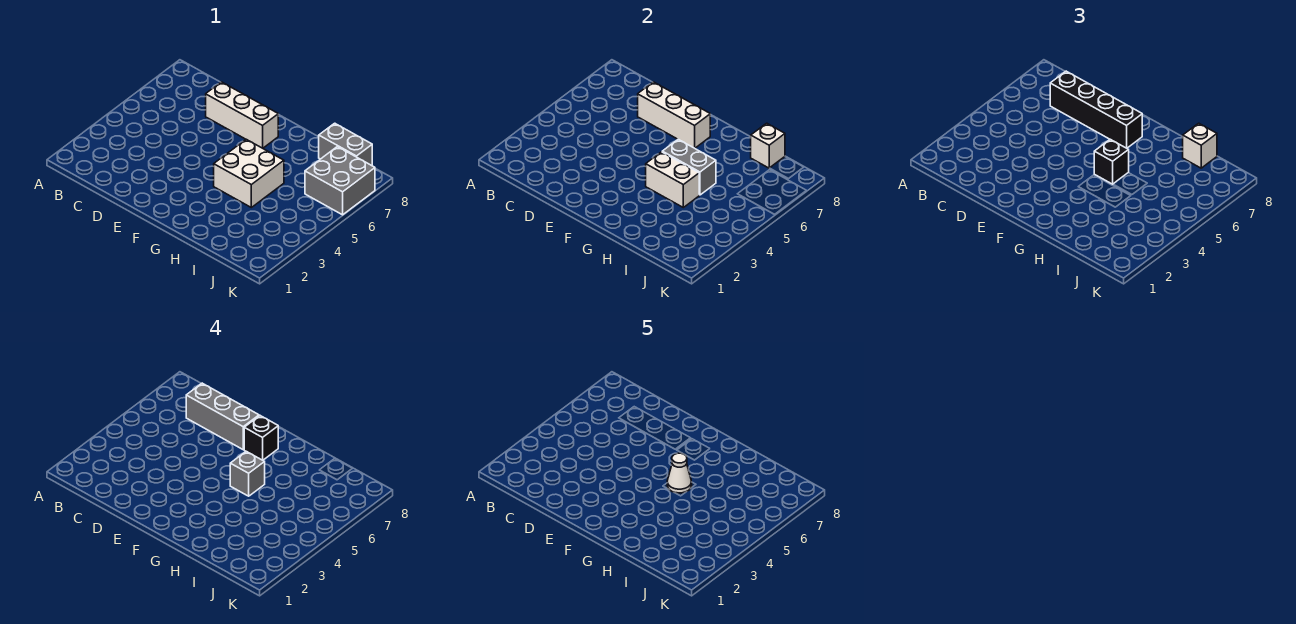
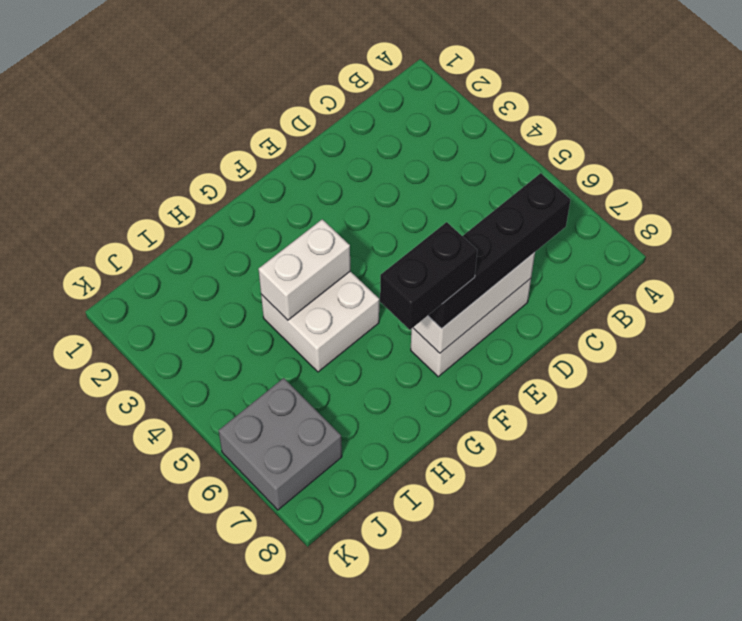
black brick F7:G7 level 4 -> black brick F7 level 4
none -> grey brick I8:J8 level 1
none -> grey brick G5:H5 level 2
none -> white brick I8 level 2

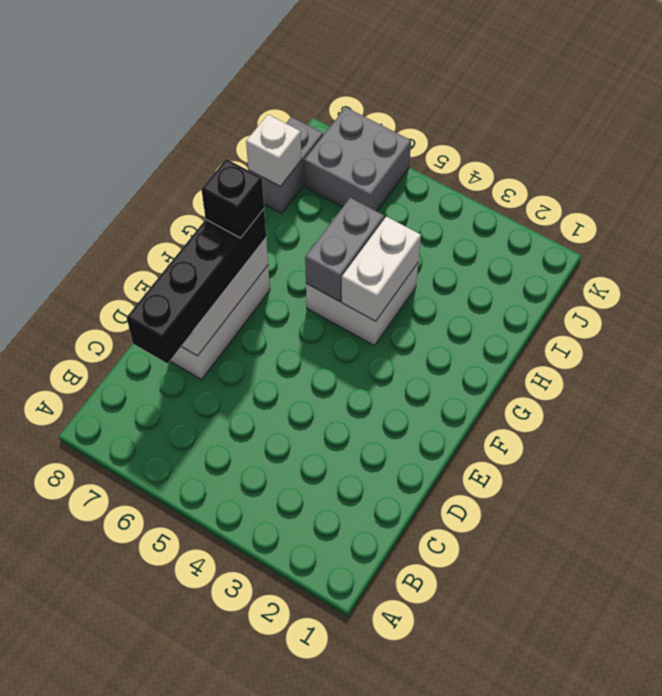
none -> black brick G5 level 3
none -> white brick I8 level 3
none -> grey brick C7:E7 level 4

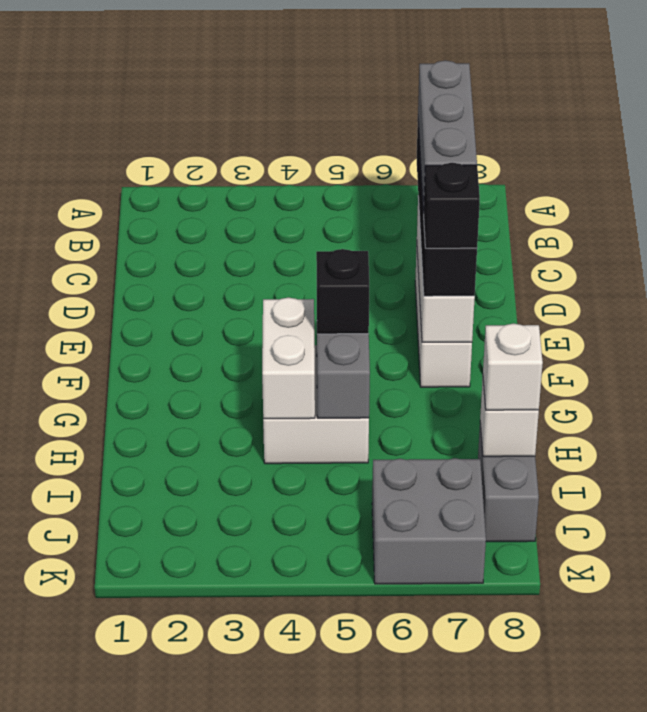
none -> grey brick G5 level 4
none -> white cone G5 level 5

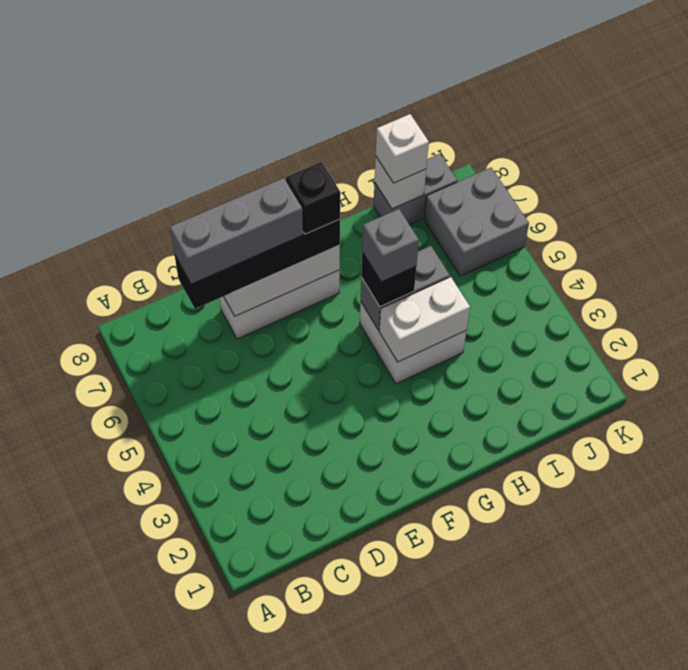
none -> white cone G5 level 5

